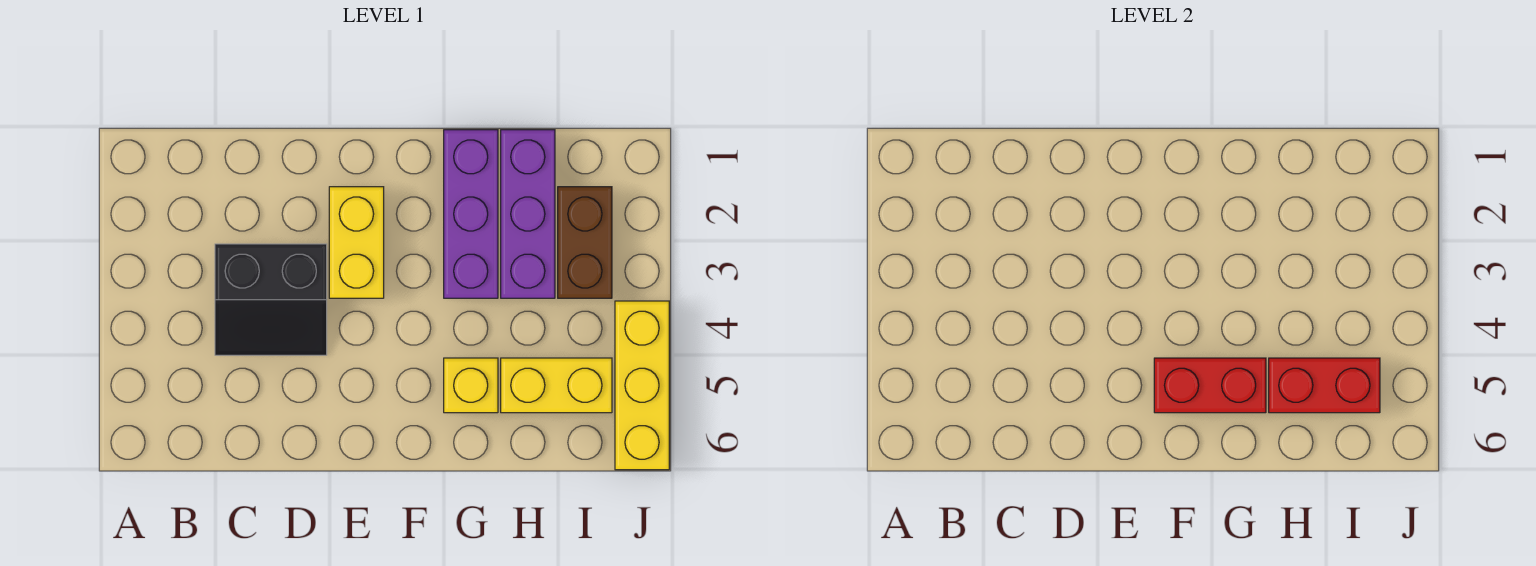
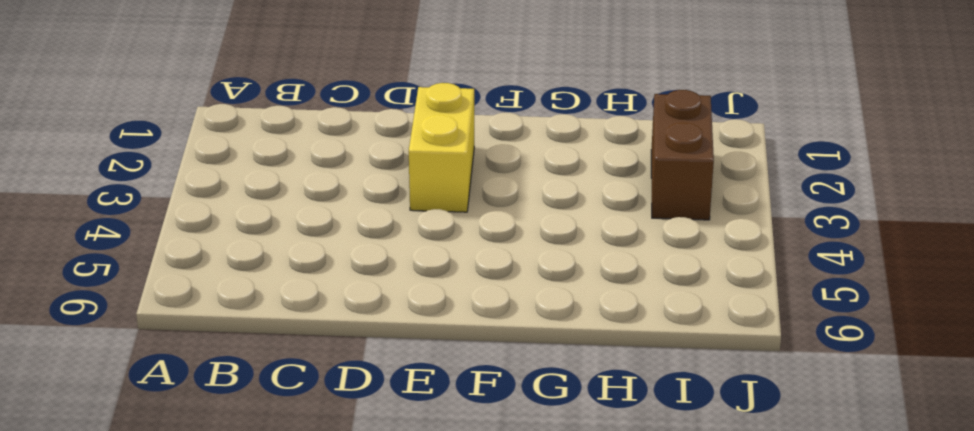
none -> black slope C3:D4 level 1 top 3
none -> purple brick G1:G3 level 1

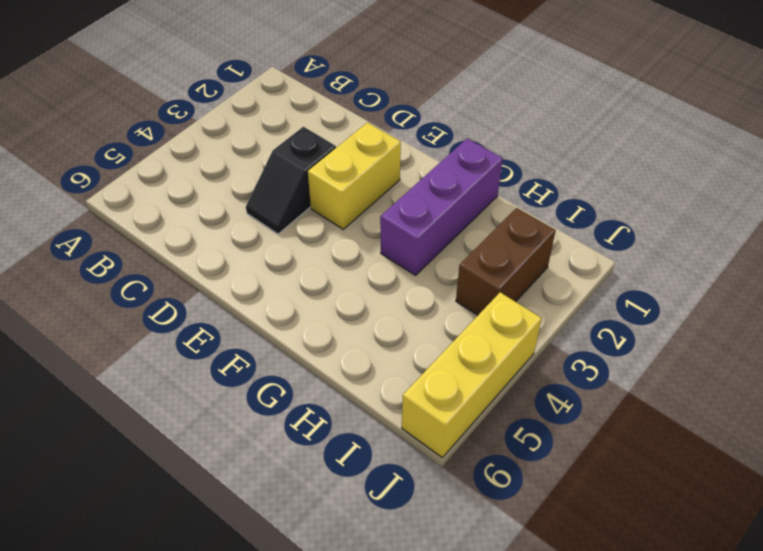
black slope D3:D4 level 1 top 3 -> black slope C3:D4 level 1 top 3
none -> yellow brick G5 level 1
none -> purple brick H1:H3 level 1

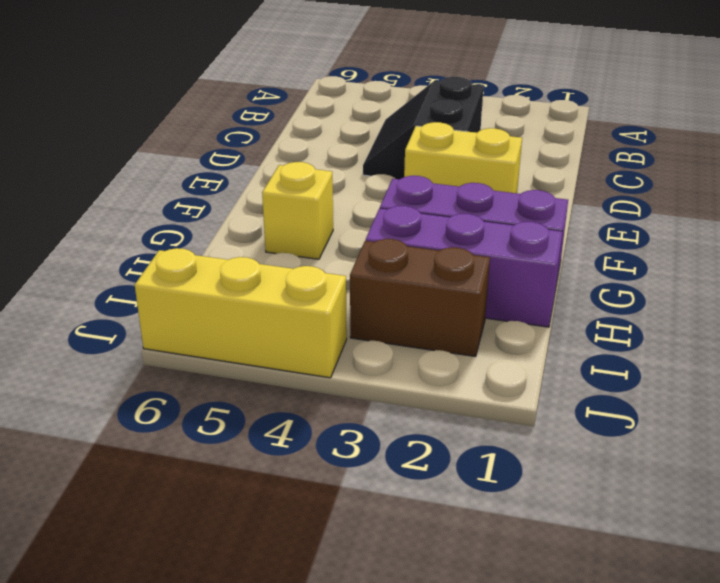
none -> yellow brick H5:I5 level 1
none -> red brick F5:G5 level 2

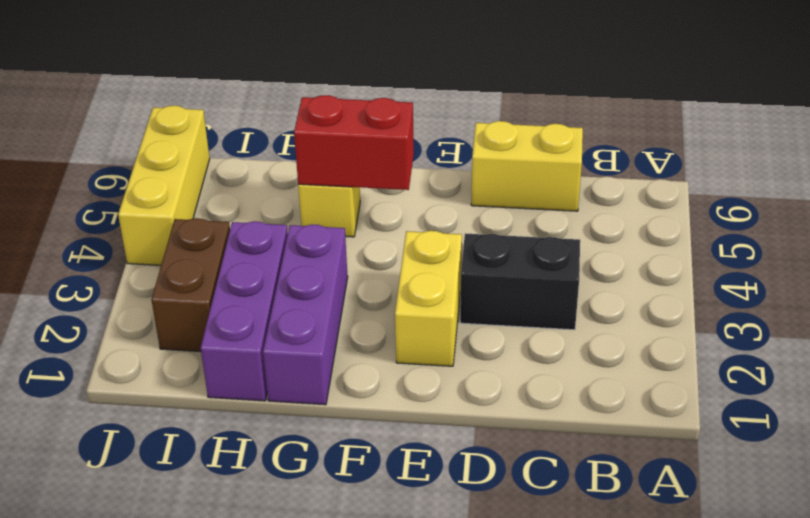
yellow brick C6:D6 level 1 -> yellow brick H5:I5 level 1
none -> red brick H5:I5 level 2

